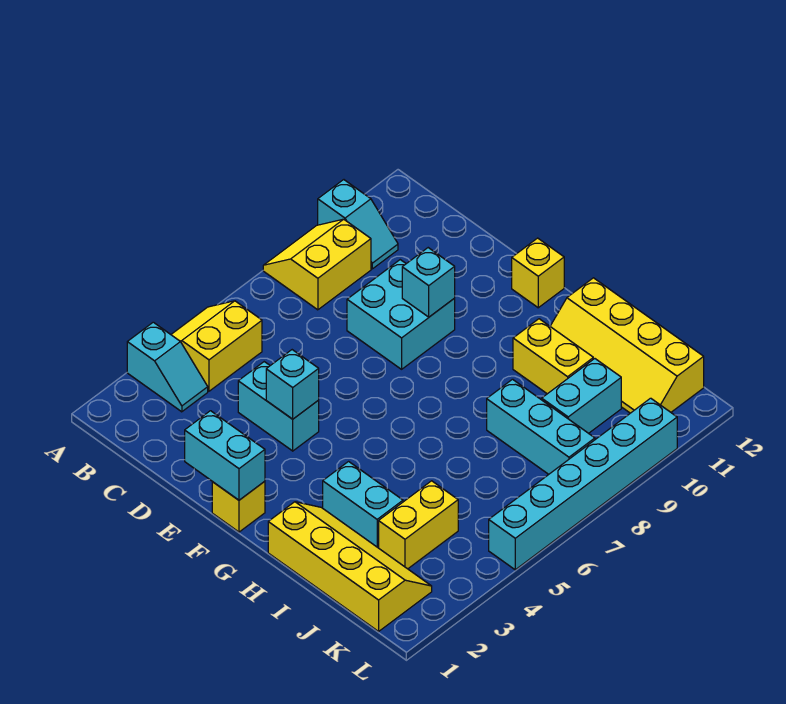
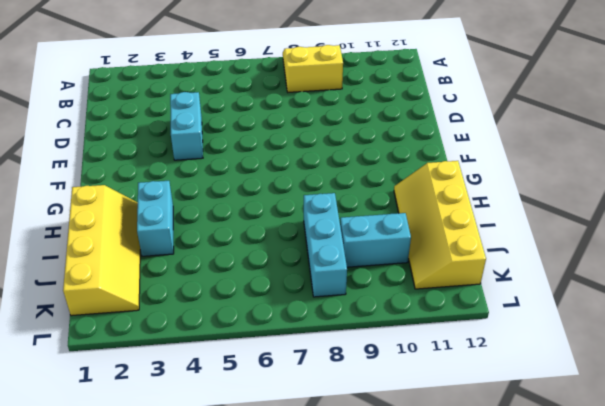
none -> cyan slope A3:B3 level 1 top A
none -> yellow slope A4:B5 level 1 top B
none -> cyan slope A10:B10 level 1 top A

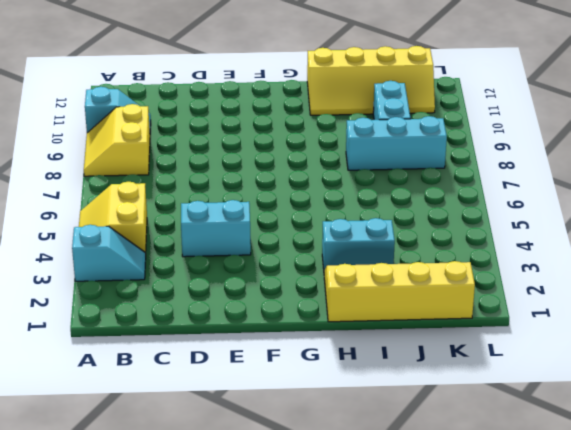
none -> cyan brick D8:E9 level 1
none -> yellow brick F1 level 1
none -> yellow brick F12 level 1

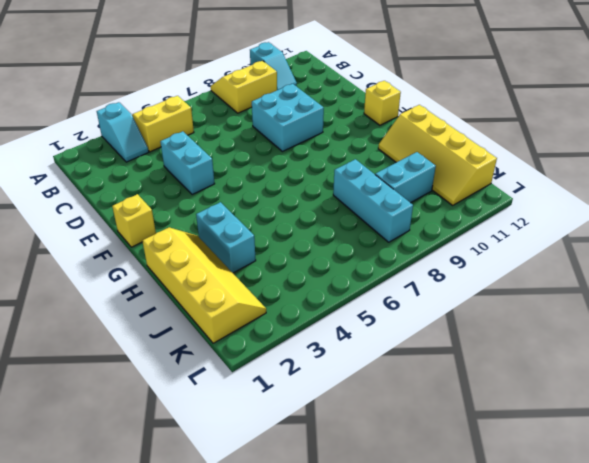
none -> yellow brick H10:I10 level 1
none -> yellow brick J3:J4 level 1
none -> cyan brick L5:L10 level 1

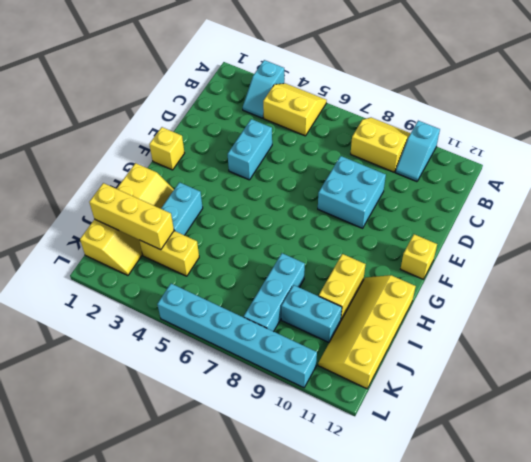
yellow brick J1:J3 level 2 -> none
none -> cyan brick E1:F1 level 2
none -> cyan brick E4 level 2
none -> cyan brick E9 level 2

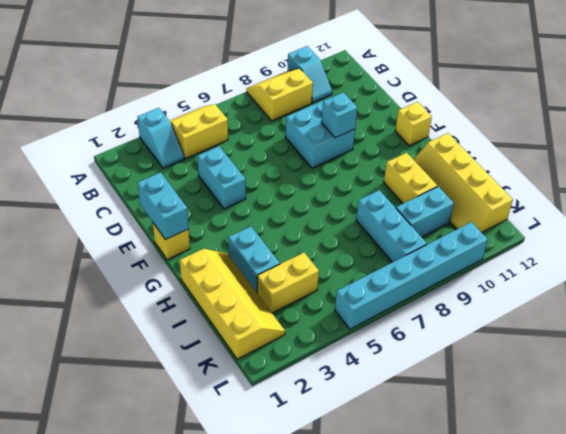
none -> cyan brick E4 level 2

